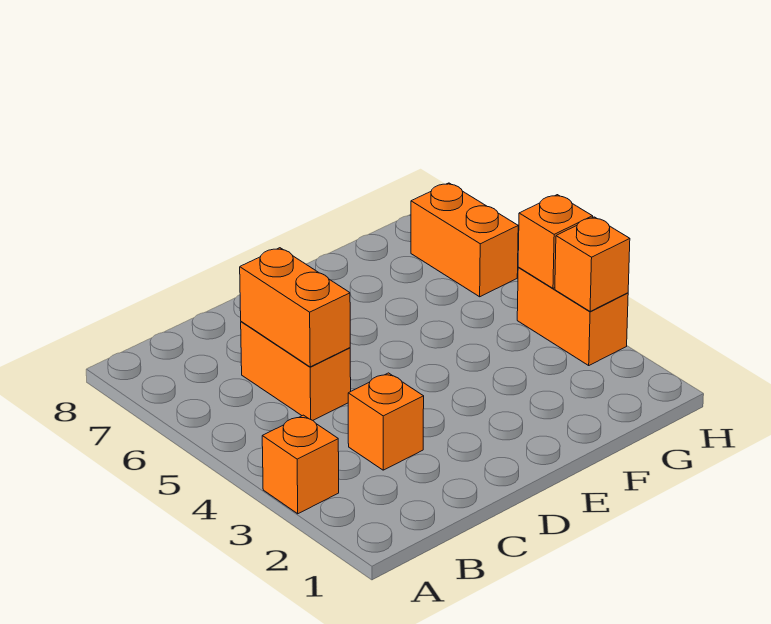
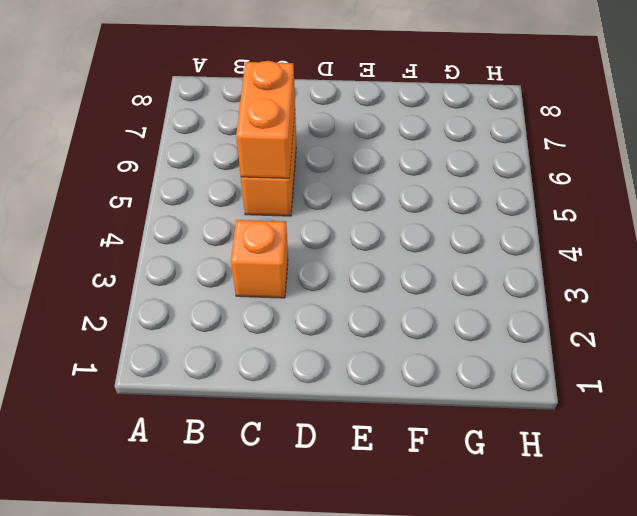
none -> orange brick A3 level 1
none -> orange brick H3:H4 level 1

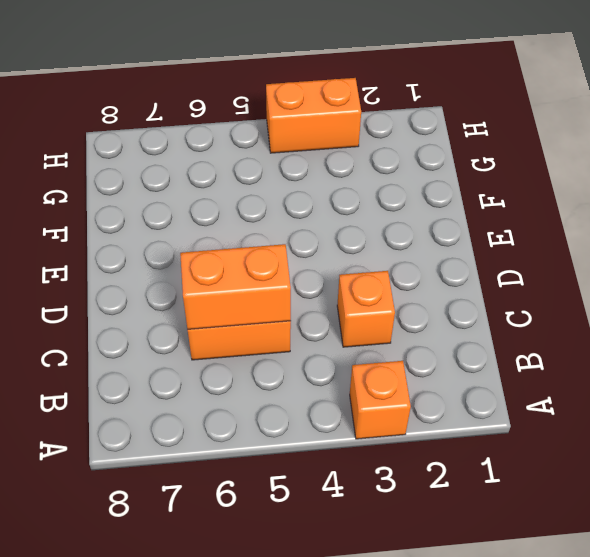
none -> orange brick H6:H7 level 1
none -> orange brick H3 level 2

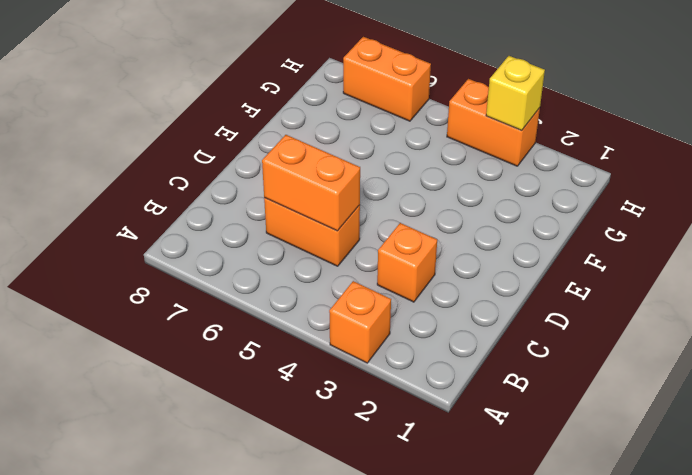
yellow brick H3 level 2 -> orange brick H3 level 2
none -> orange brick H4 level 2

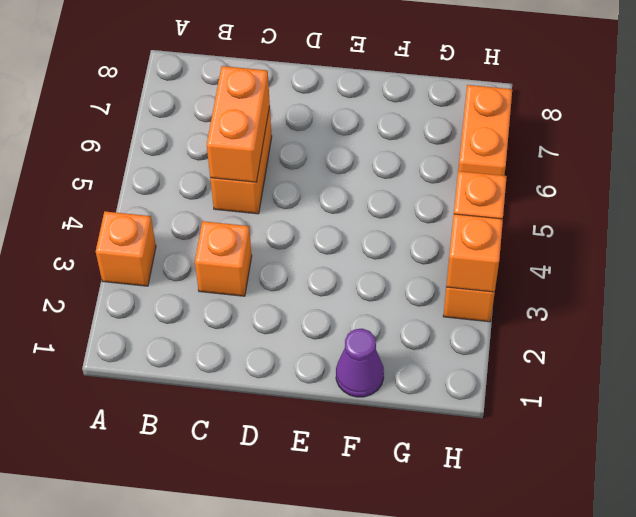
purple cone F1 level 1 -> none

